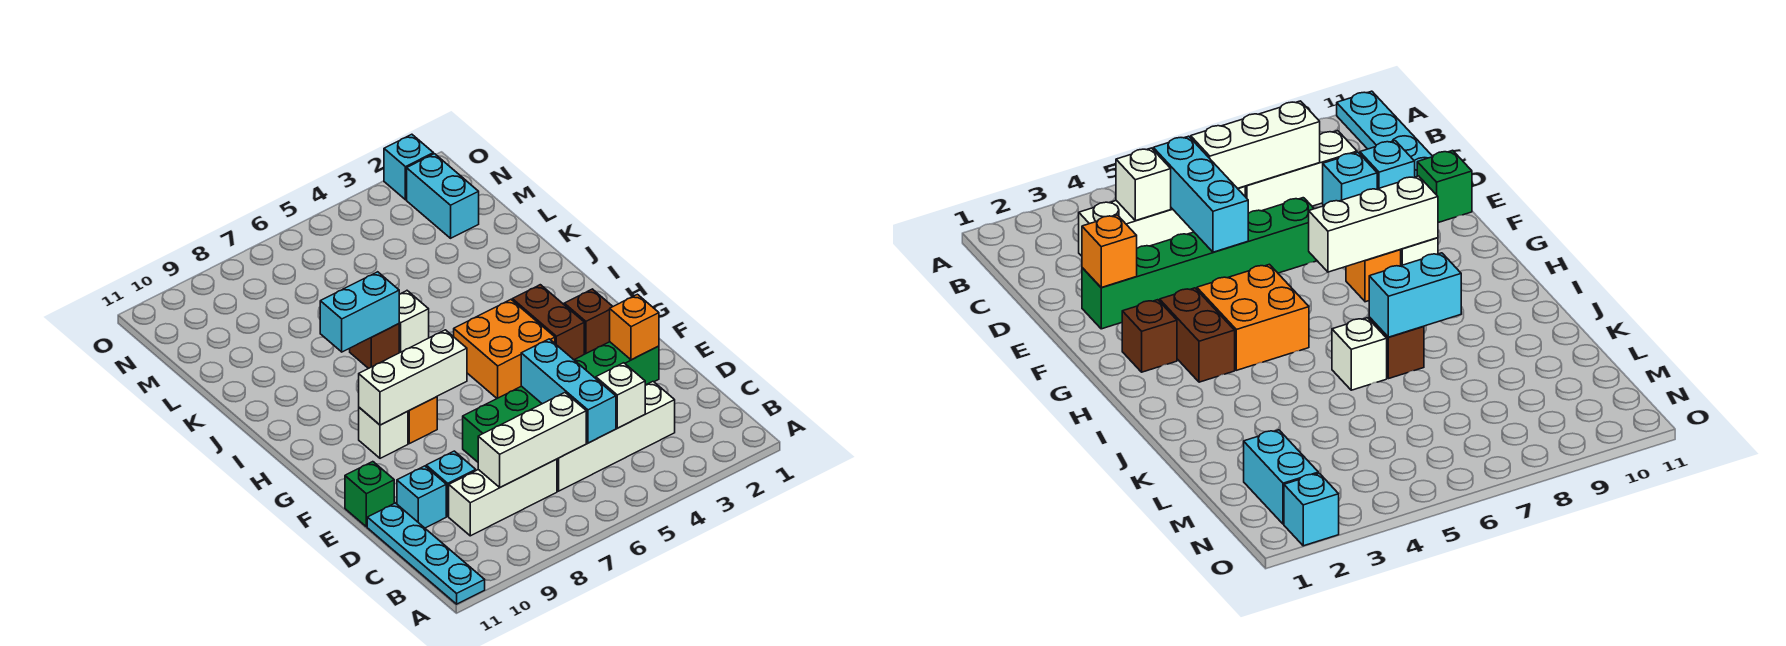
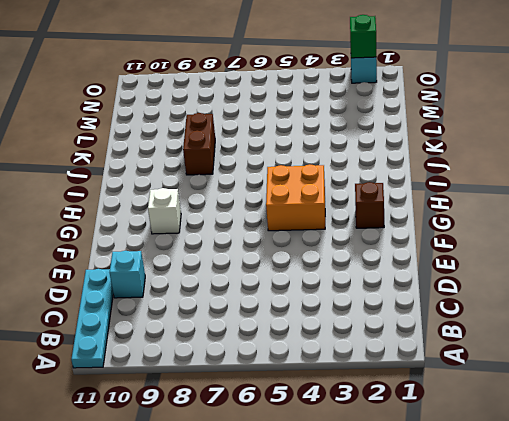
brown brick J8:K8 level 1 -> brown brick G3:H3 level 1
green brick O2 level 2 -> green brick E11 level 1
none -> white brick C3:C6 level 1
none -> white brick C7:C9 level 1
none -> cyan brick D9 level 1

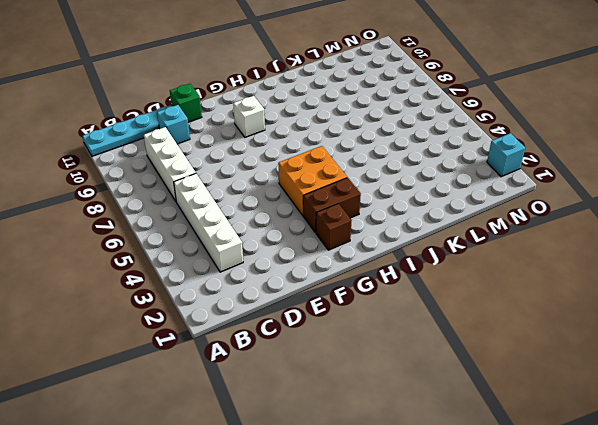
none -> cyan brick D9 level 1
none -> green brick E2:E7 level 1
none -> orange brick G8 level 1

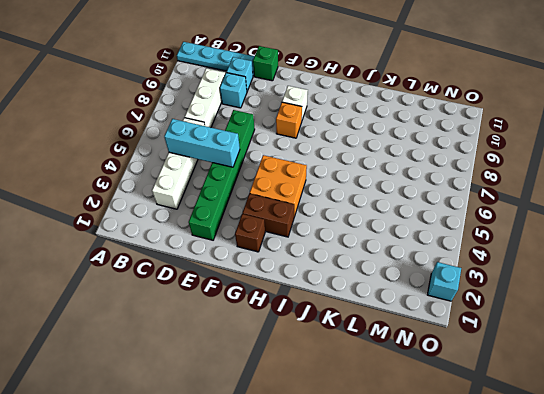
none -> white brick J6 level 1
none -> brown brick J7 level 1
none -> cyan brick M2:N2 level 1

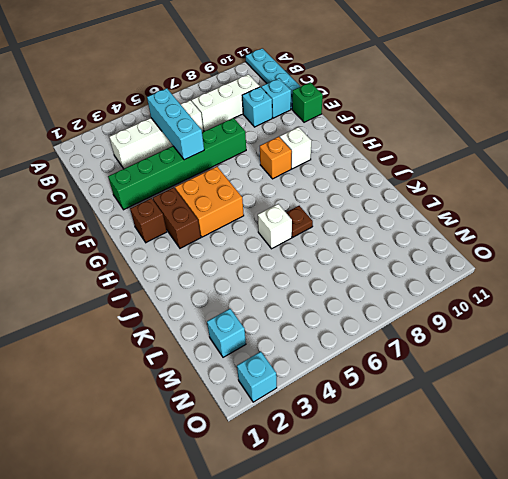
brown plate J7 level 1 -> brown brick J7 level 1
cyan brick M2 level 1 -> cyan brick M2:N2 level 1
none -> white brick C4 level 2
none -> white brick C6:C8 level 2
none -> orange brick E2 level 2

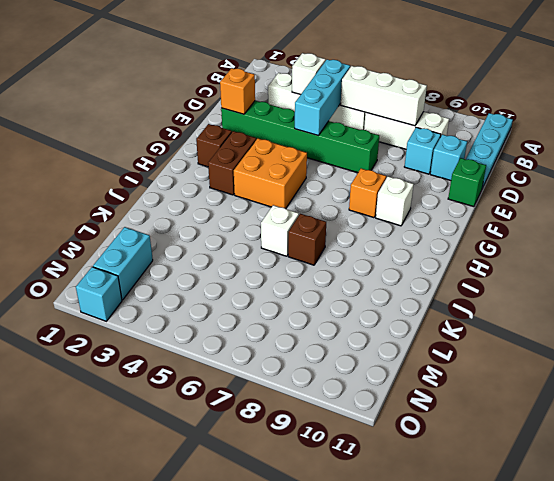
none -> white brick G7:G9 level 2
none -> cyan brick J7:J8 level 2

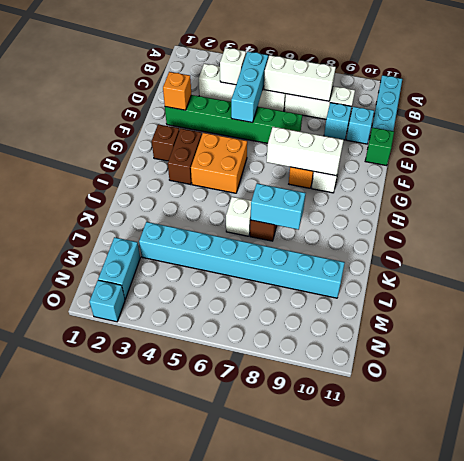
cyan brick L3:L10 level 1 -> none

